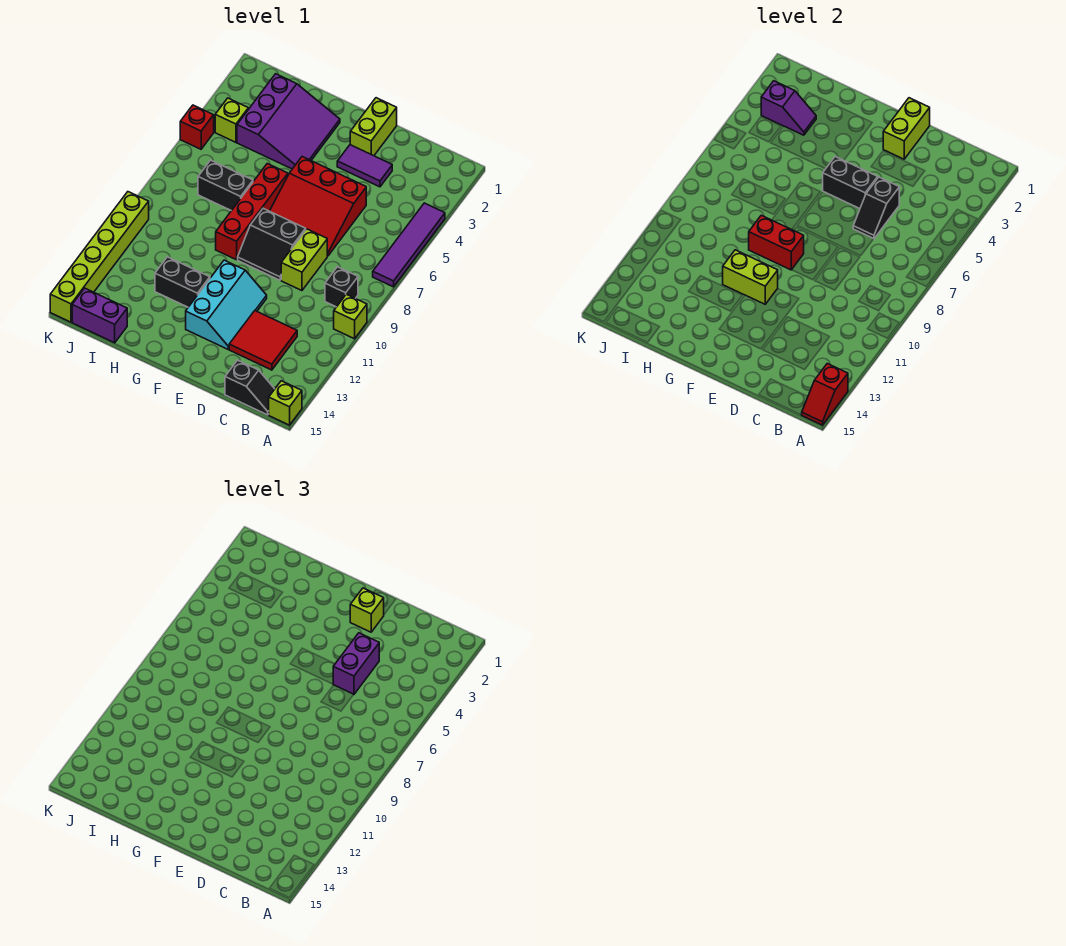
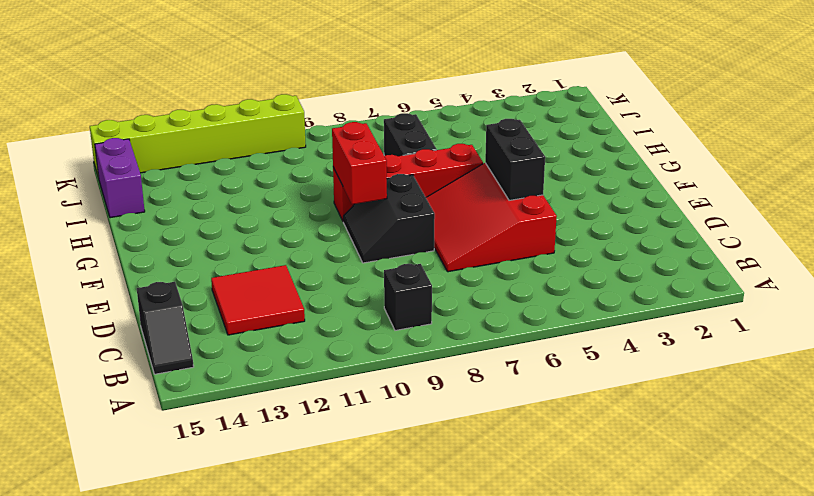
none -> purple tile A4:A7 level 1
none -> lime brick A10 level 1
none -> lime brick A15 level 1

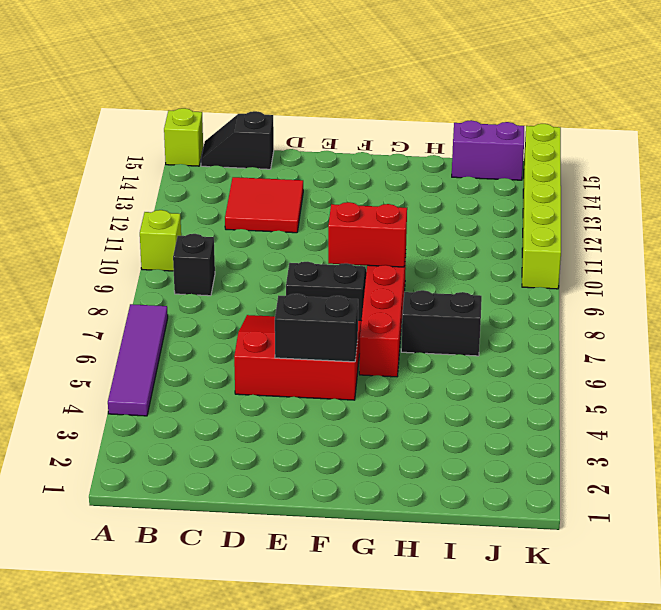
none -> purple tile D3:E3 level 1
none -> lime brick D8:D9 level 1
none -> lime brick E1:E2 level 1

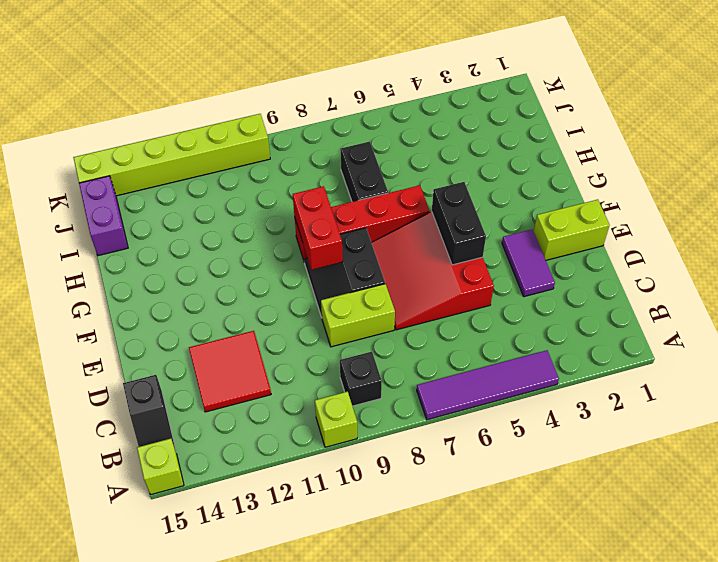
none -> cyan slope E11:F13 level 1 top F
none -> purple slope G2:I4 level 1 top I
none -> black brick G12:H12 level 1

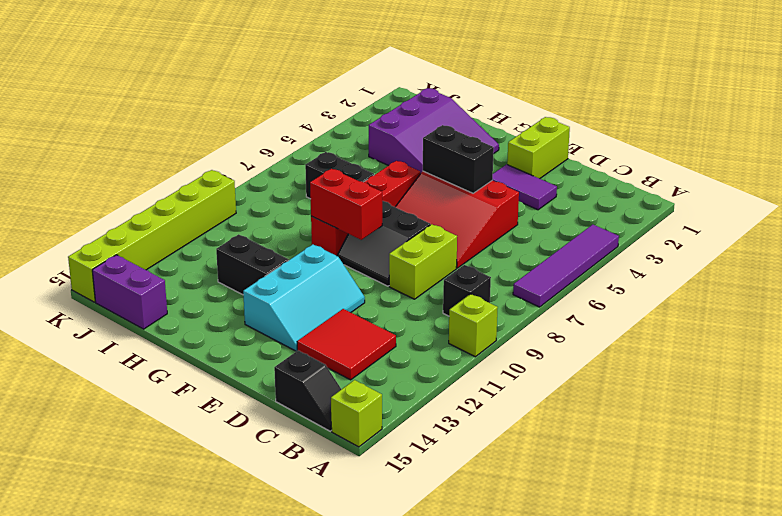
none -> lime brick J4 level 1
none -> red brick K5 level 1
none -> red slope A14:A15 level 2 top 14

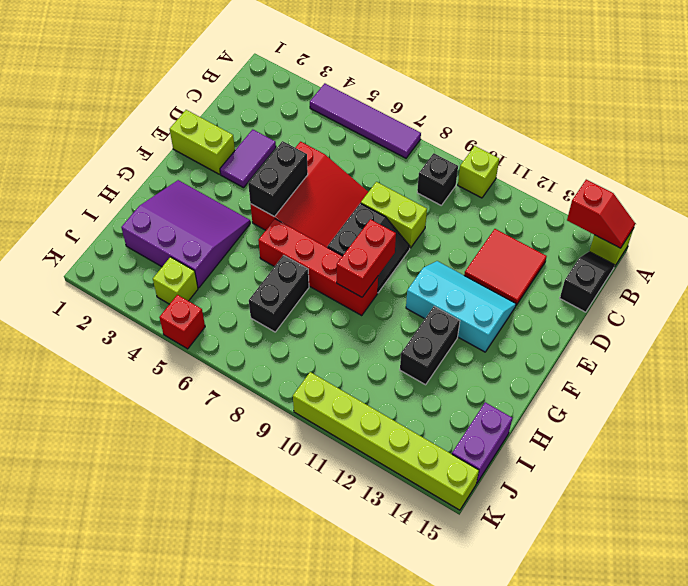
none -> black slope D5:D6 level 2 top 5
none -> lime brick E1:E2 level 2
none -> lime brick F11:G11 level 2

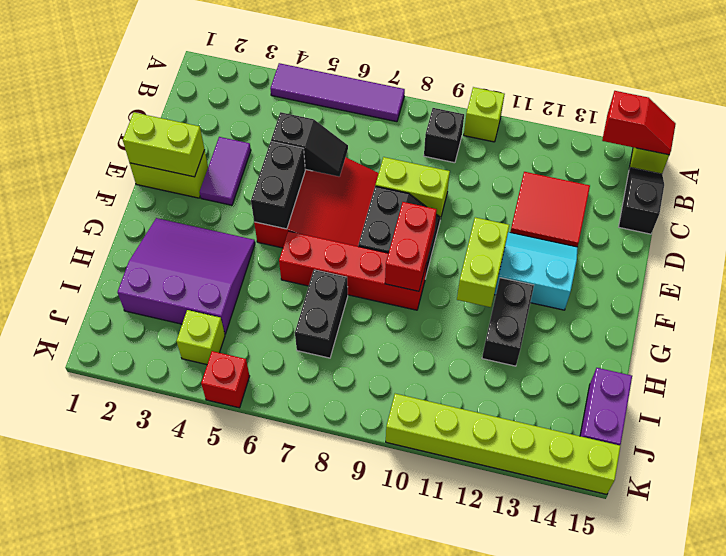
none -> purple slope I3:J3 level 2 top J
none -> purple brick D4:D5 level 3
none -> lime brick E2 level 3

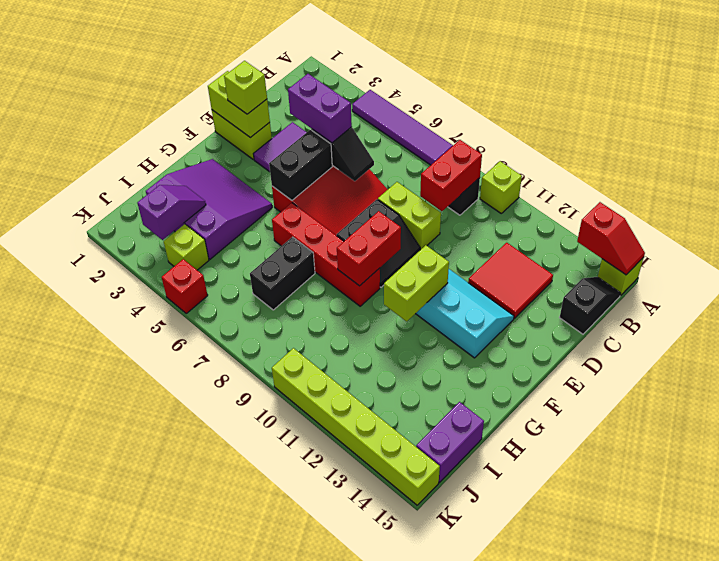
red brick B9:C9 level 2 -> none
none -> black brick G12:H12 level 1

